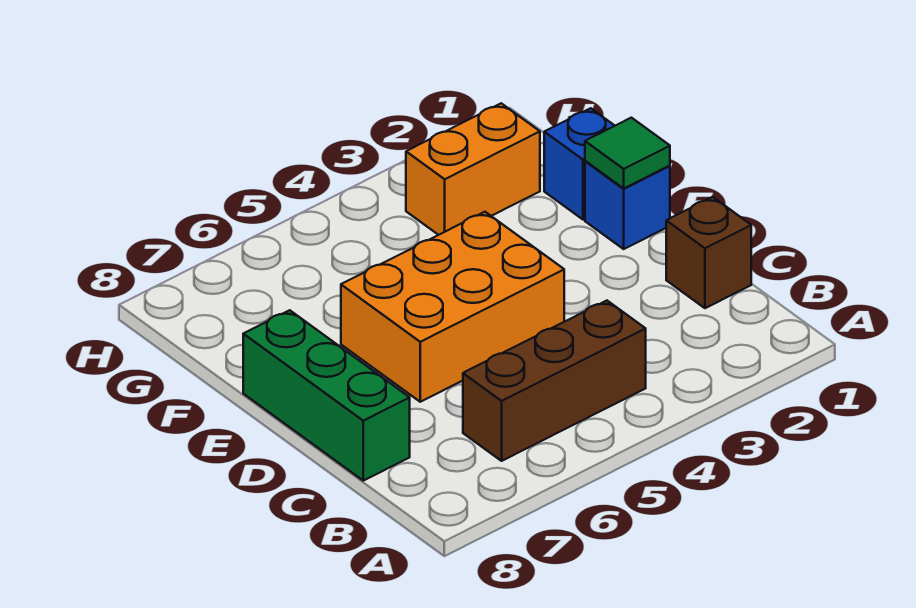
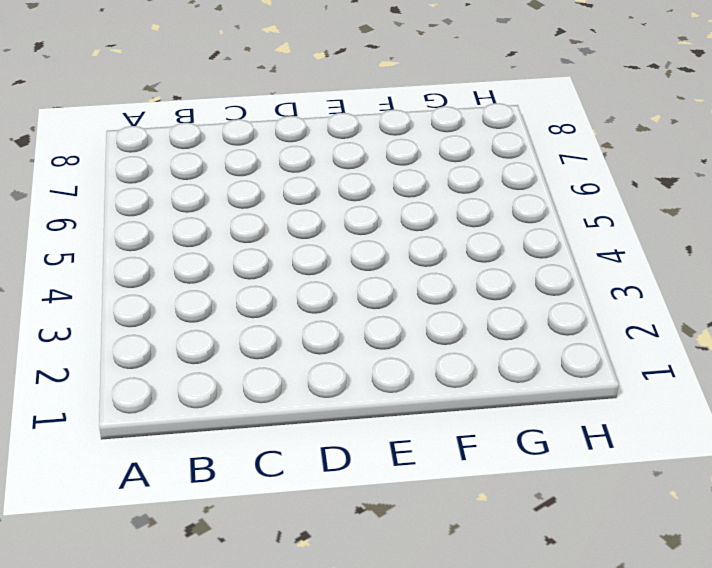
none -> brown brick B4:B6 level 1
none -> brown brick C1 level 1

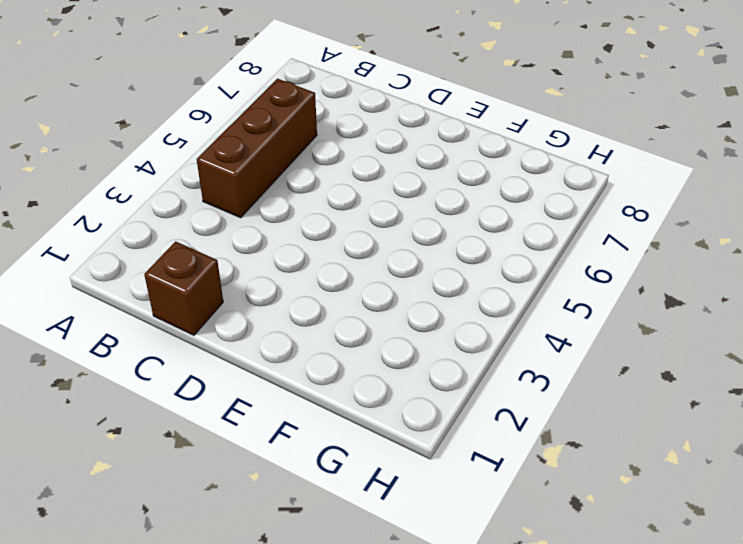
none -> green brick C8:E8 level 1
none -> orange brick D4:E6 level 1

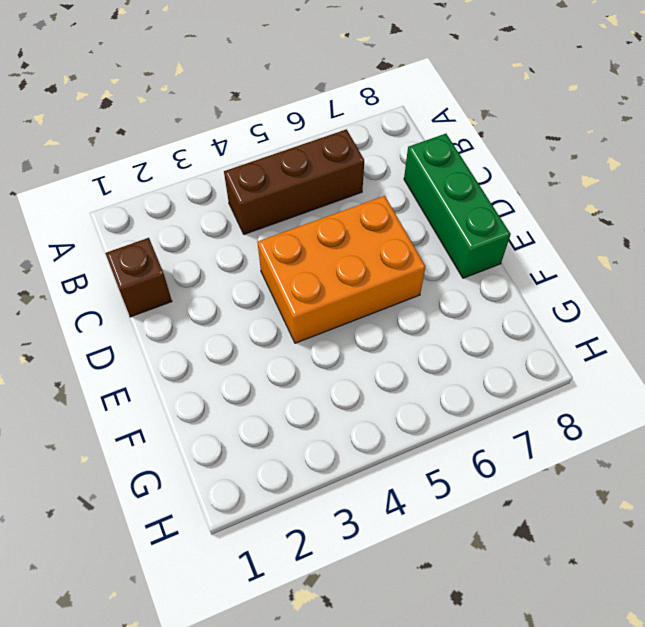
none -> blue brick E1 level 1
none -> blue brick F1 level 1

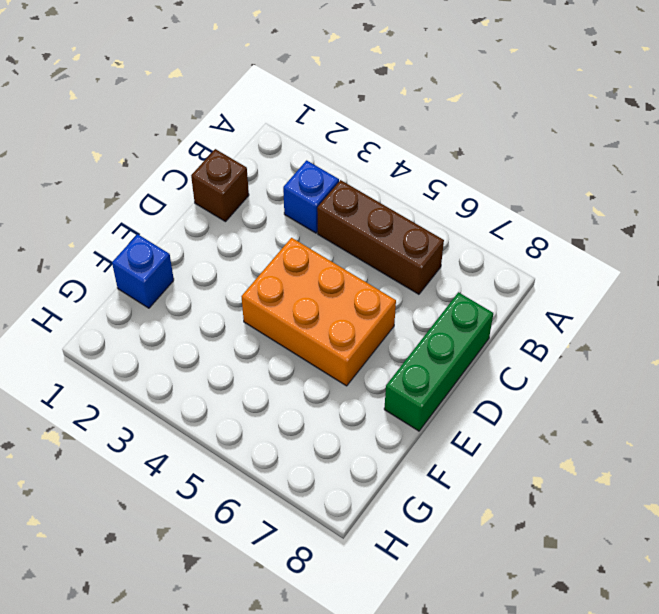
blue brick B3 level 1 -> blue brick E1 level 1
none -> orange brick G2:G3 level 1
none -> green tile E1 level 2

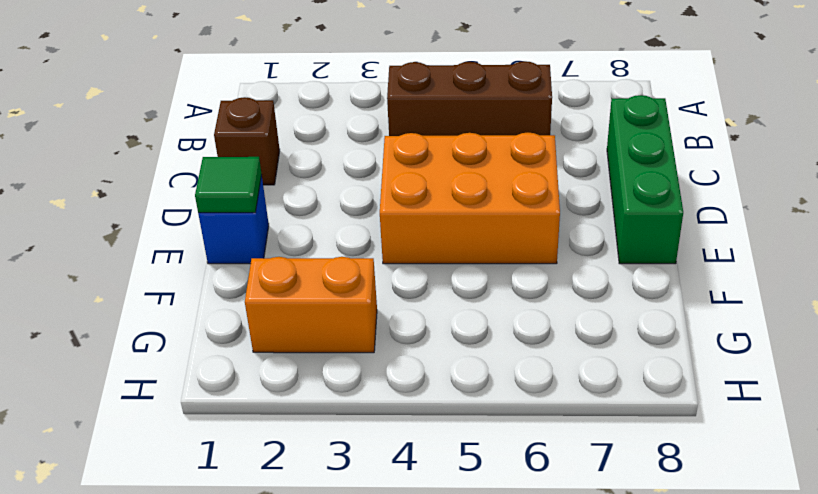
none -> blue brick F1 level 1

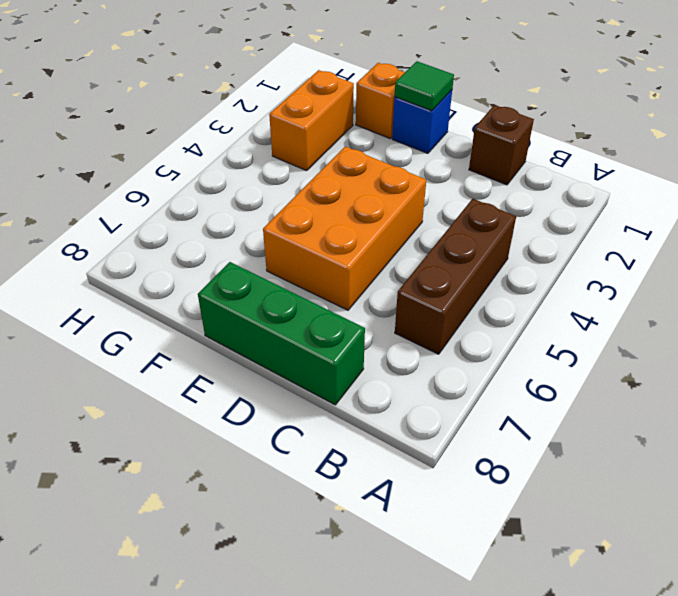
orange brick F1 level 1 -> blue brick F1 level 1

